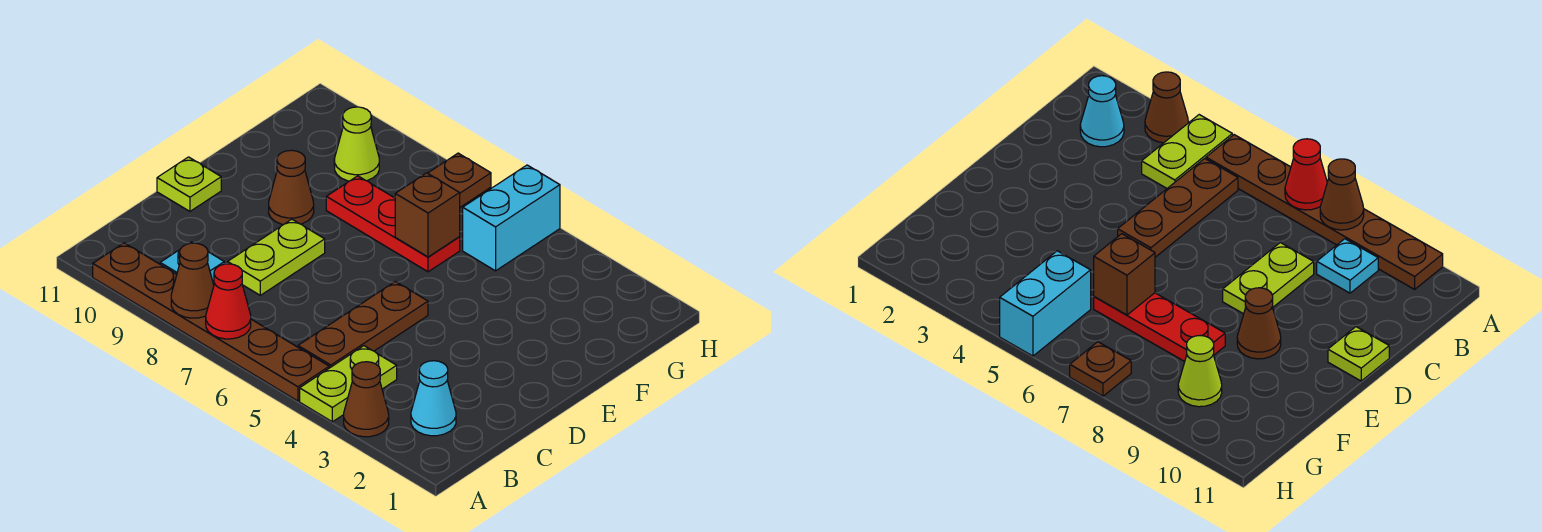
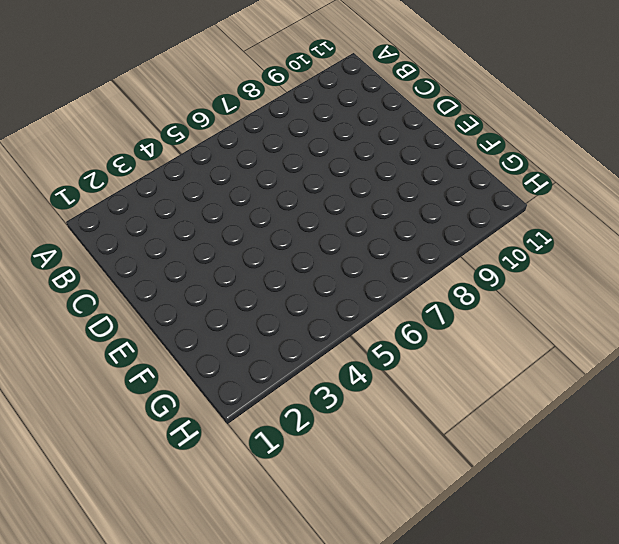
none -> brown cone A3 level 1
none -> lime plate A4:B4 level 1
none -> brown plate A5:A10 level 1

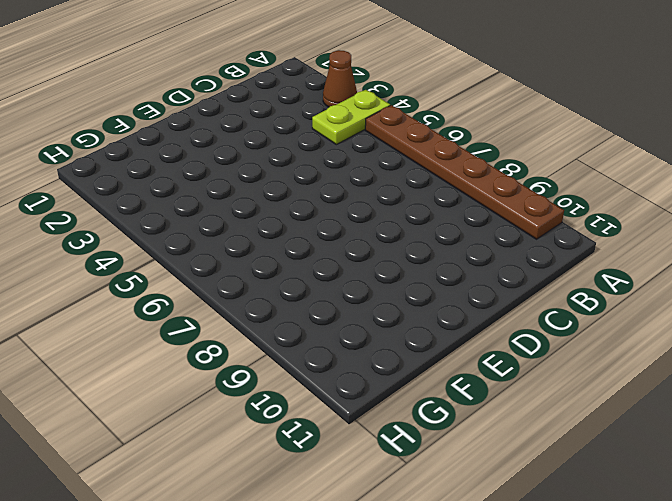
none -> cyan cone B2 level 1
none -> brown plate B5:D5 level 1
none -> cyan plate B9 level 1

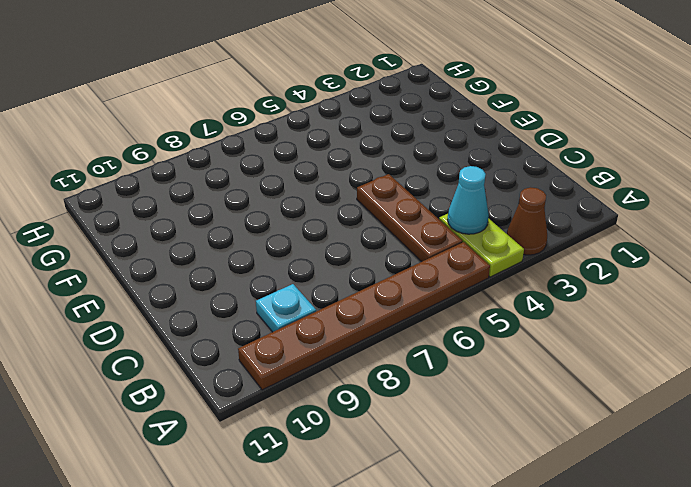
cyan cone B4 level 2 -> cyan cone B2 level 1
none -> lime plate C8:D8 level 1
none -> lime plate D11 level 1
none -> brown cone E9 level 1

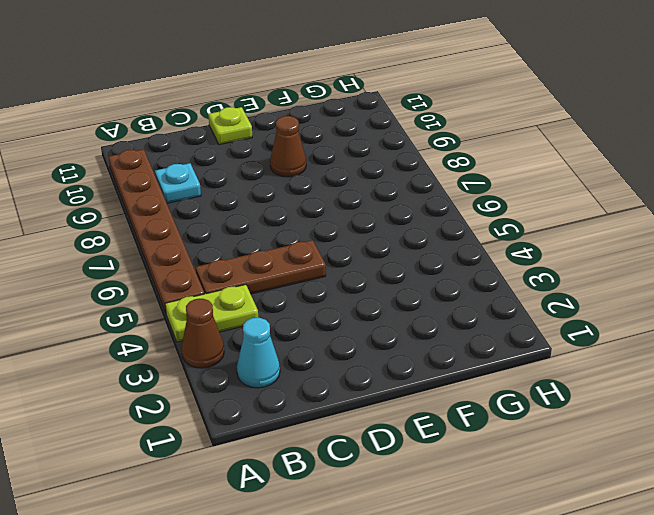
none -> lime plate C8:D8 level 1
none -> red plate F6:F8 level 1
none -> cyan brick G5:H5 level 1

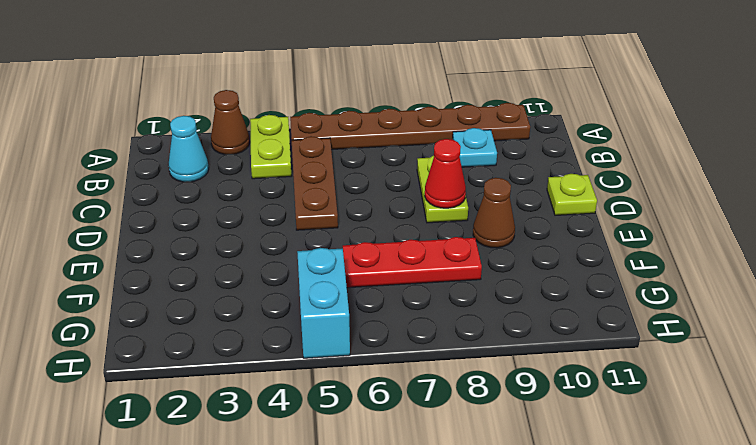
red cone D8 level 2 -> red cone A7 level 2
none -> lime cone G9 level 1
none -> brown plate H7 level 1
none -> brown cone A8 level 2

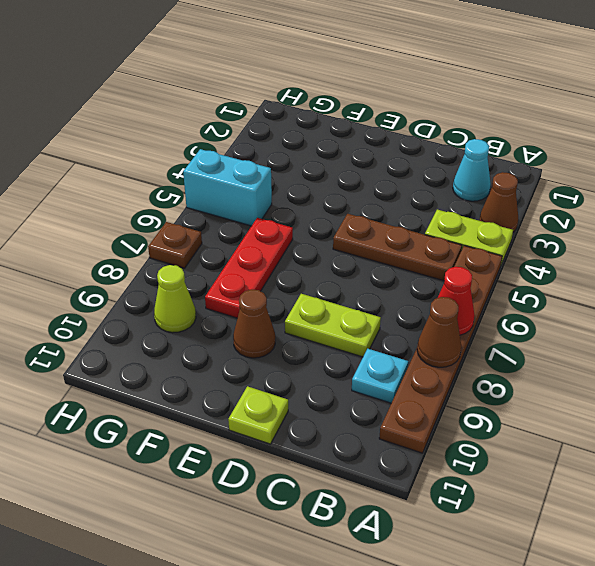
none -> brown brick F6 level 2

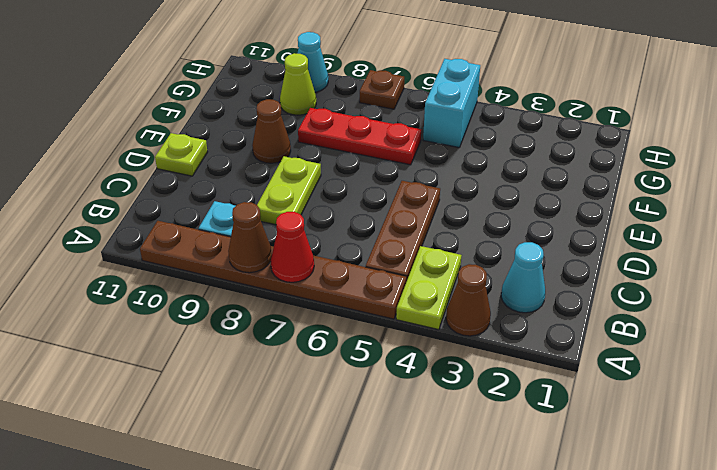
cyan cone H9 level 1 -> none
none -> brown brick F6 level 2

